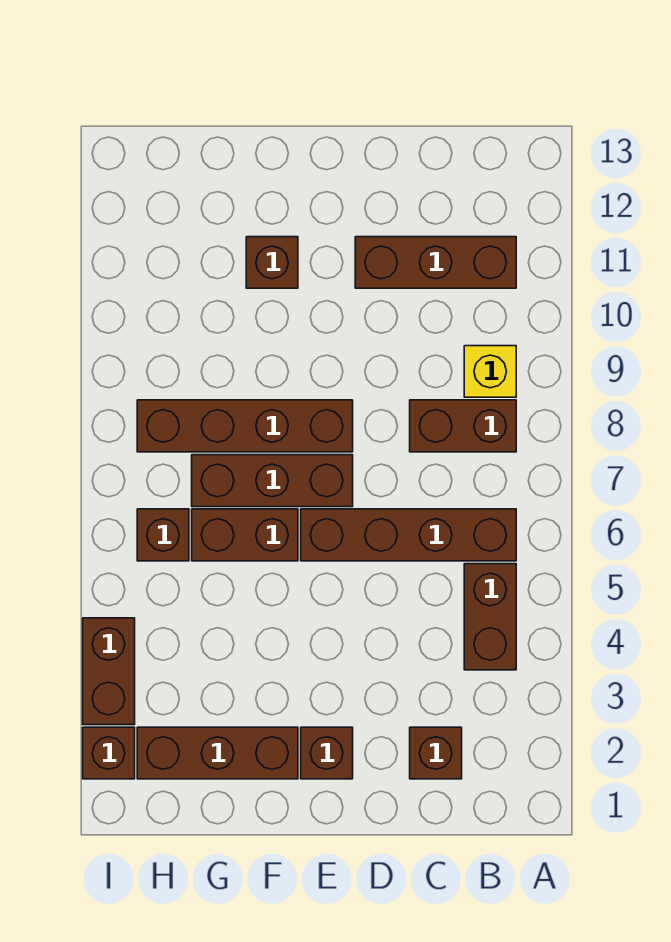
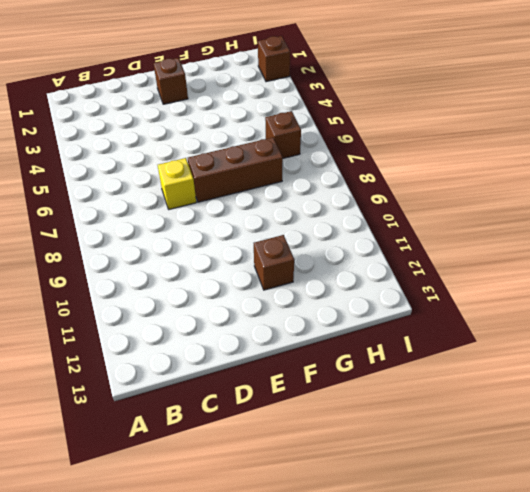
yellow brick D7 level 1 -> yellow brick B9 level 1
none -> brown brick B4:B5 level 1
none -> brown brick B6:E6 level 1
none -> brown brick B8:C8 level 1

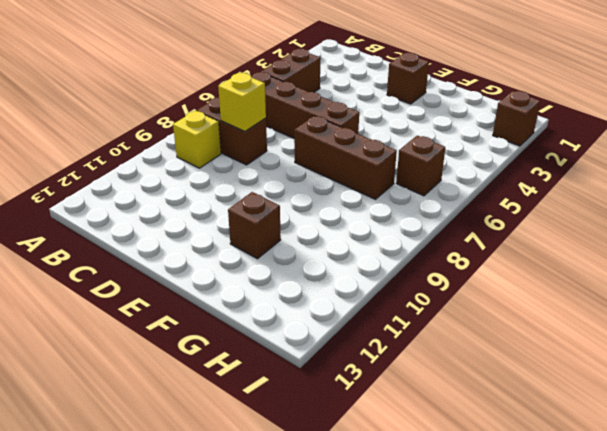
yellow brick C8 level 2 -> none
none -> brown brick B11:D11 level 1
none -> brown brick C2 level 1
none -> brown brick E8:H8 level 1

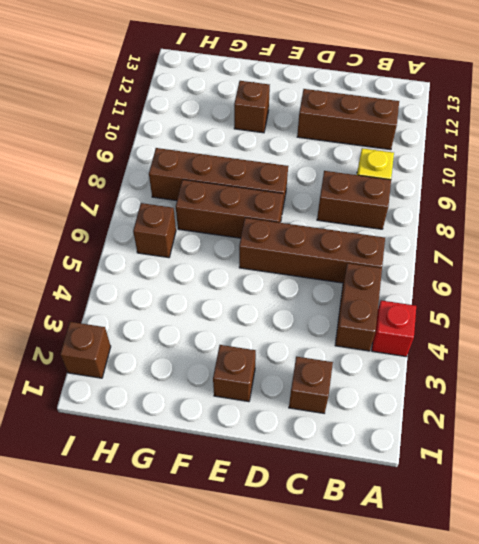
red brick A4 level 1 -> none
none -> brown brick F2:H2 level 1
none -> brown brick F6:G6 level 1
none -> brown brick I3:I4 level 1

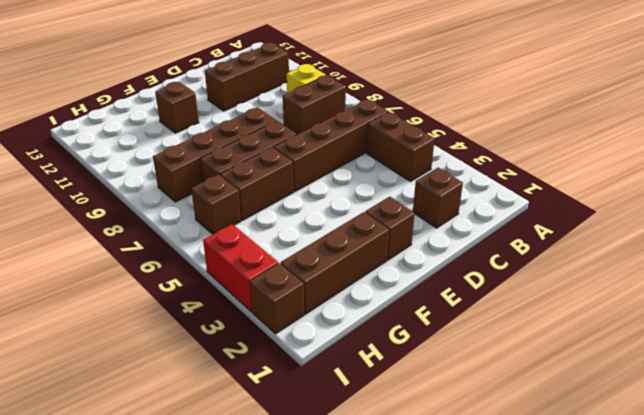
red brick I3:I4 level 1 -> brown brick I3:I4 level 1

